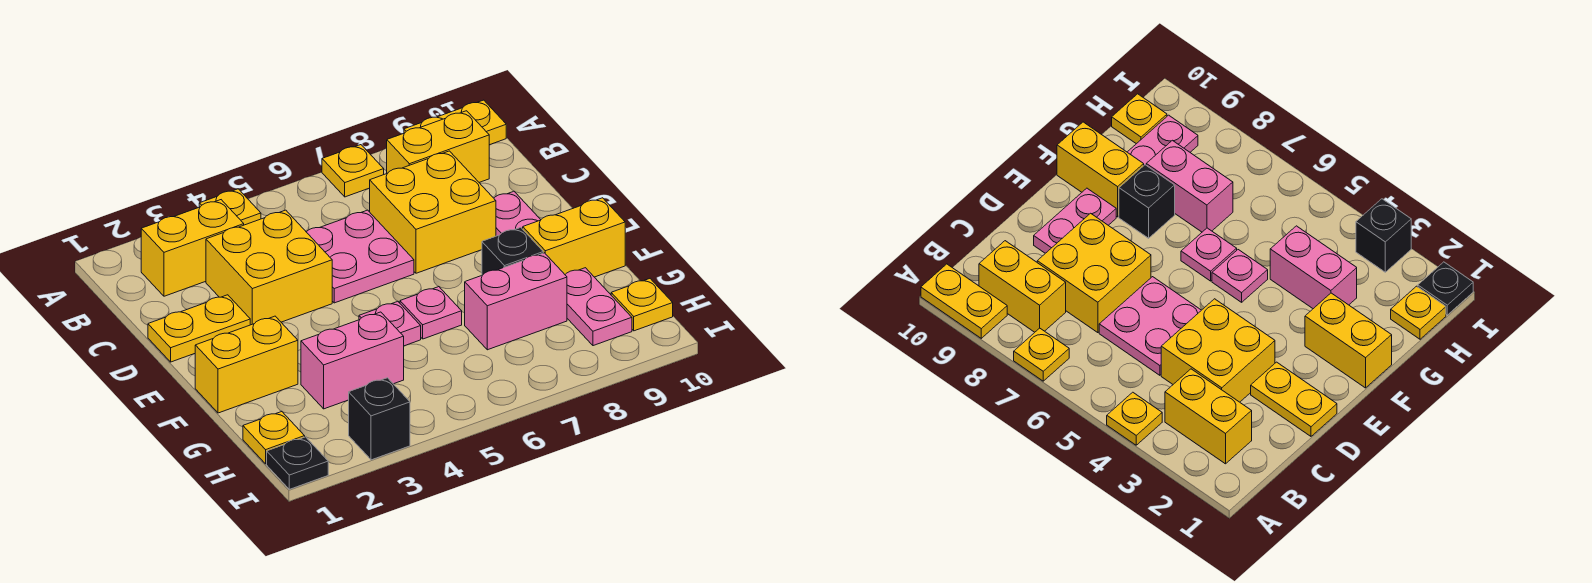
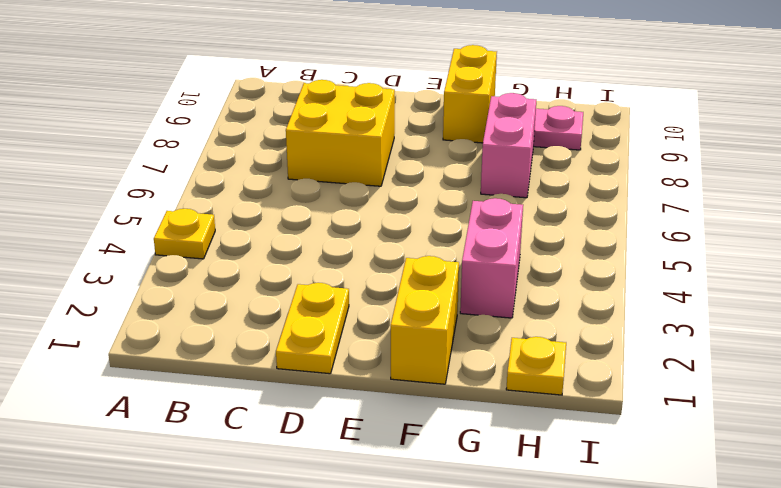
none -> yellow plate A7 level 1
none -> yellow plate A9:A10 level 1
none -> yellow brick B2:B3 level 1

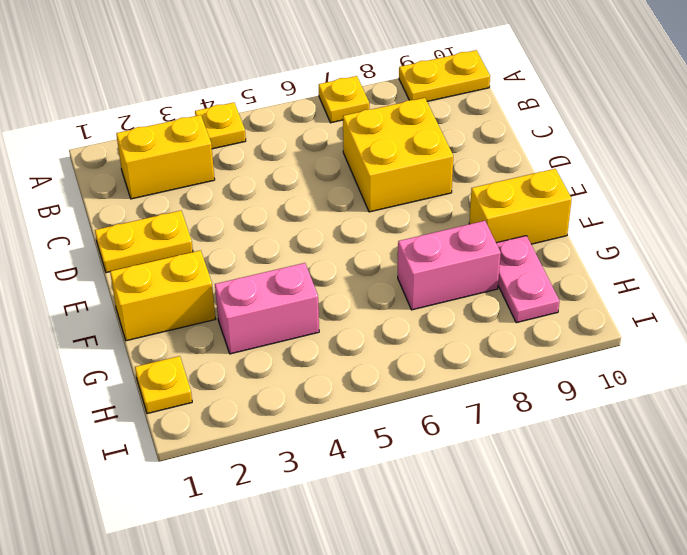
none -> yellow brick B8:B9 level 1
none -> yellow brick C3:D4 level 1
none -> pink plate C5:D6 level 1

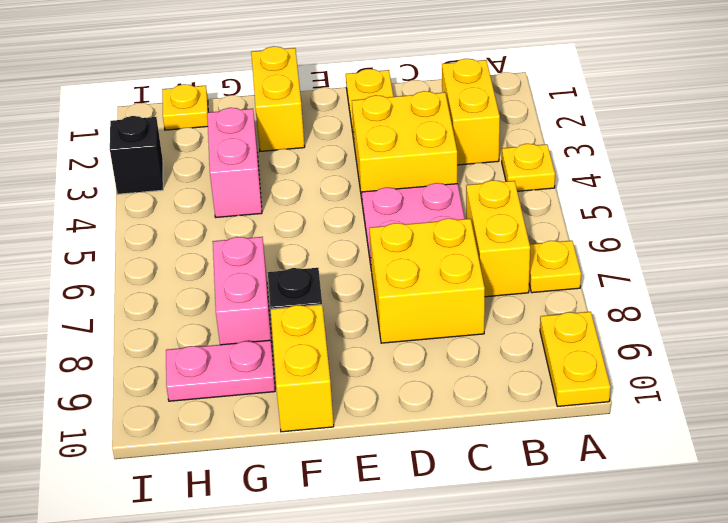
yellow brick B6:B7 level 1 -> yellow brick B8:B9 level 1
none -> pink plate D9:E9 level 1
none -> pink plate F5 level 1
none -> pink plate F6 level 1

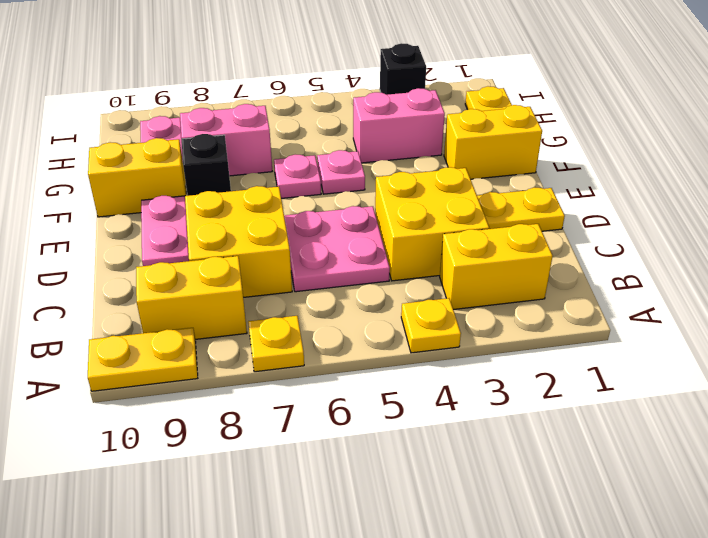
none -> yellow plate H10 level 1
none -> black plate I1 level 1

